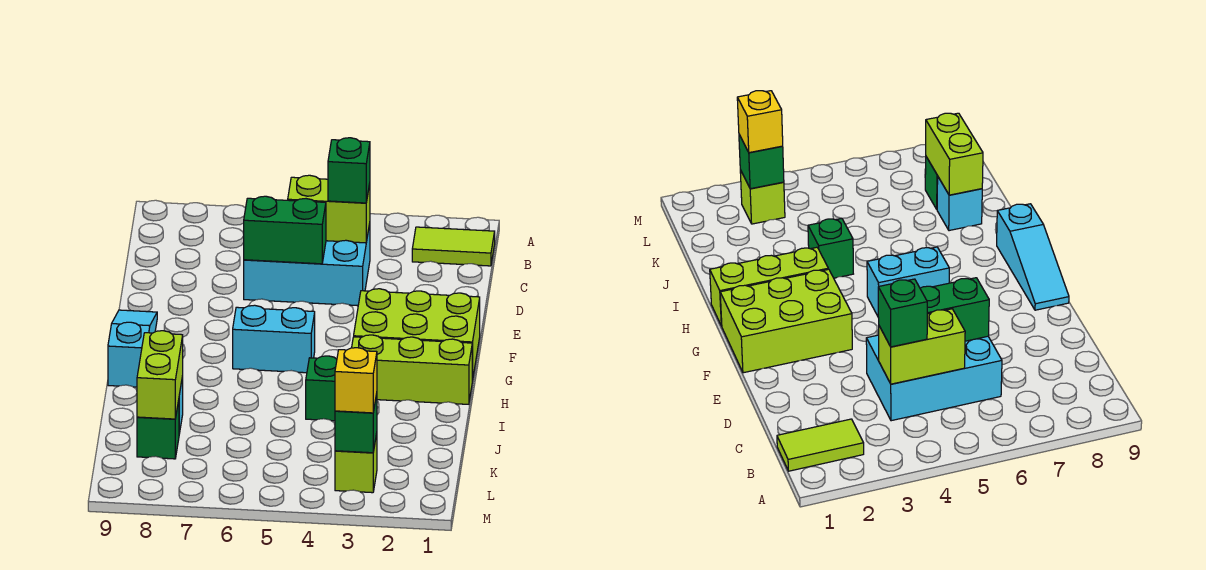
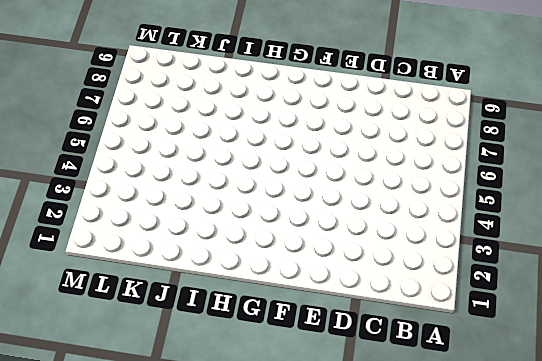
none -> lime tile B1:B2 level 1
none -> cyan brick C4:D6 level 1
none -> lime brick F1:G3 level 1

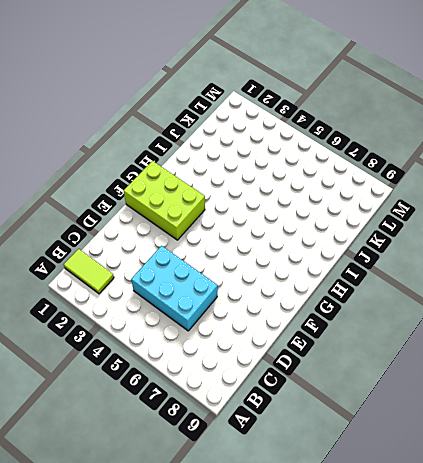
none -> cyan slope F9:H9 level 1 top H
none -> cyan brick G5:G6 level 1
none -> lime brick H1:H3 level 1

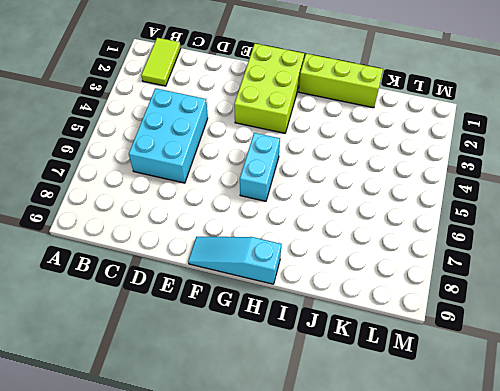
lime brick H1:J1 level 1 -> lime brick H1:H3 level 1
none -> green brick I4 level 1
none -> cyan brick J8 level 1
none -> green brick K8 level 1

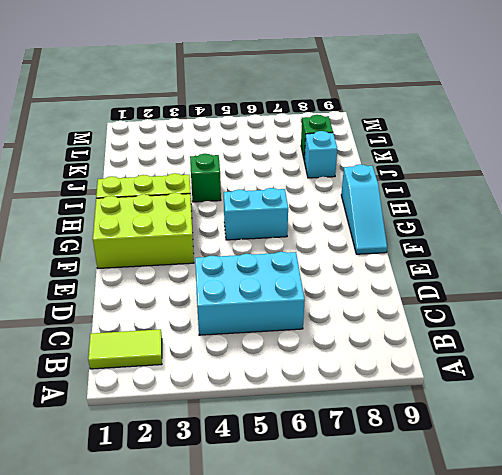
none -> lime brick L3 level 1
none -> lime brick C4:C5 level 2
none -> green brick D5:D6 level 2

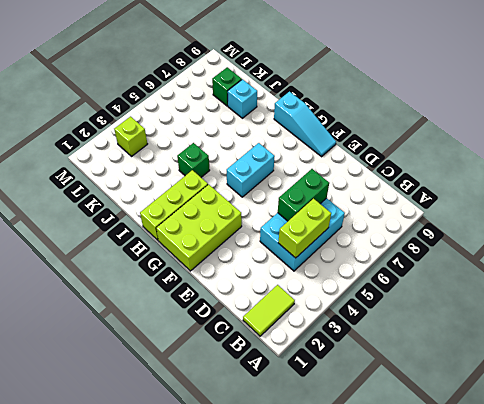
none -> lime brick J8:K8 level 2
none -> green brick L3 level 2
none -> green brick C4 level 3

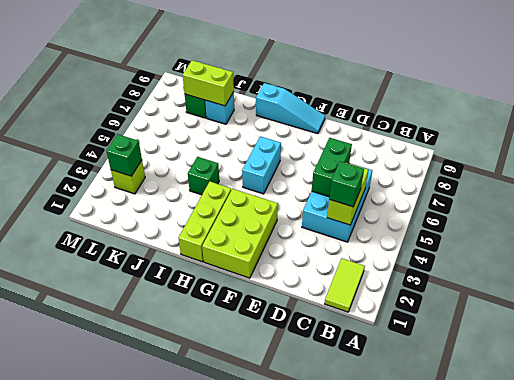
none -> yellow brick L3 level 3

